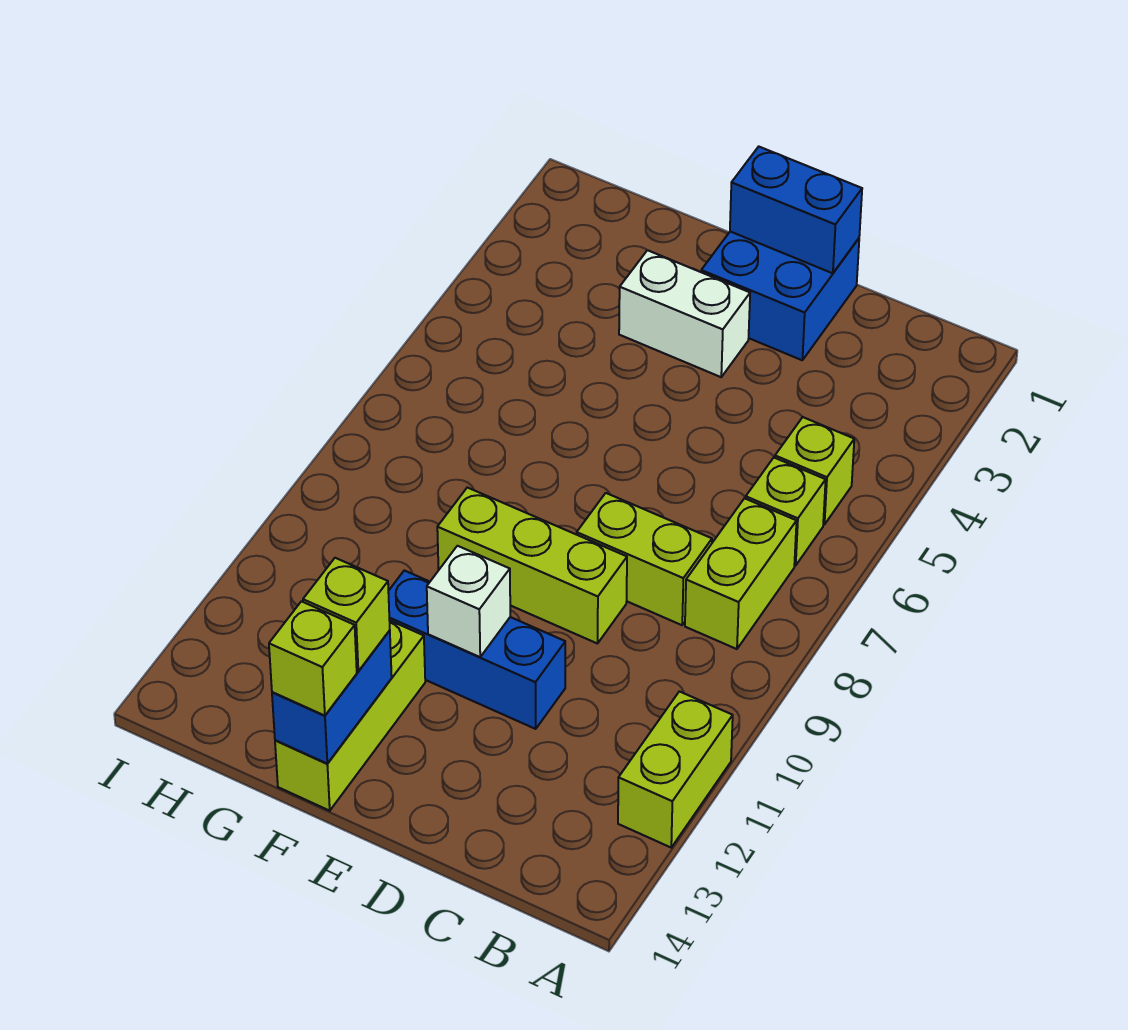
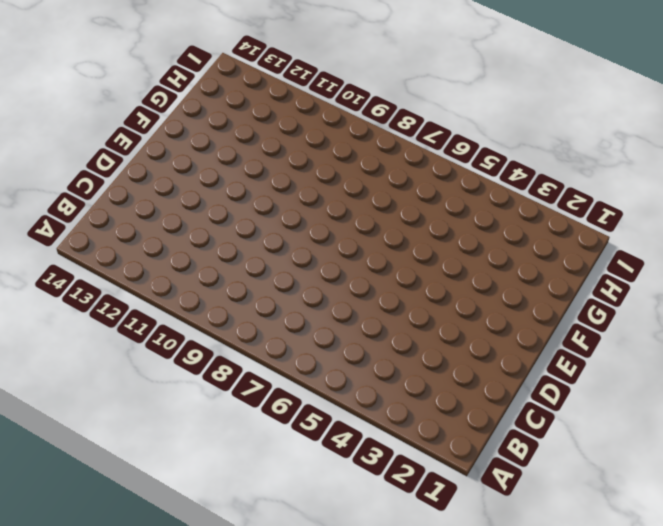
none -> lime brick A11:A12 level 1
none -> lime brick B5 level 1
none -> lime brick B6 level 1

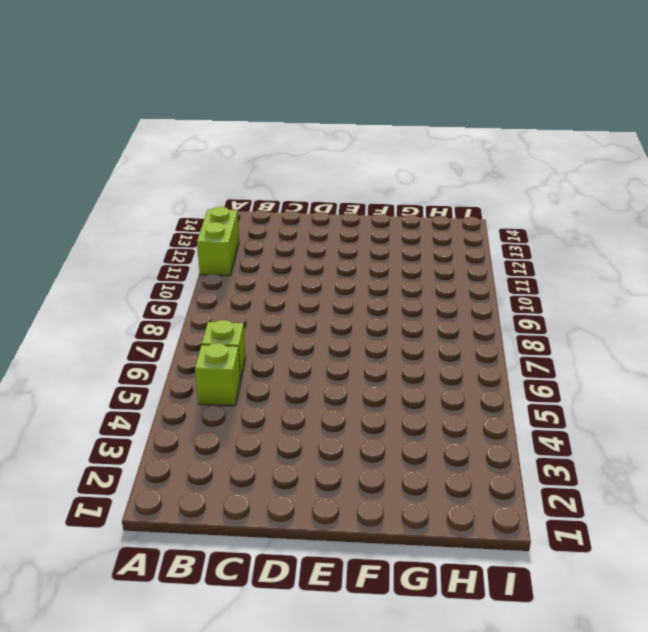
none -> lime brick B7:B8 level 1
none -> lime brick C8:D8 level 1
none -> blue brick D1:E2 level 1

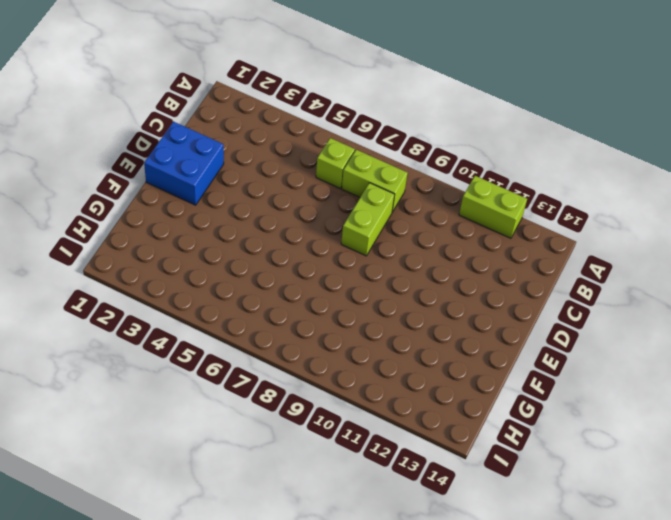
none -> lime brick B5 level 1
none -> lime brick D9:F9 level 1
none -> blue brick D11:F11 level 1

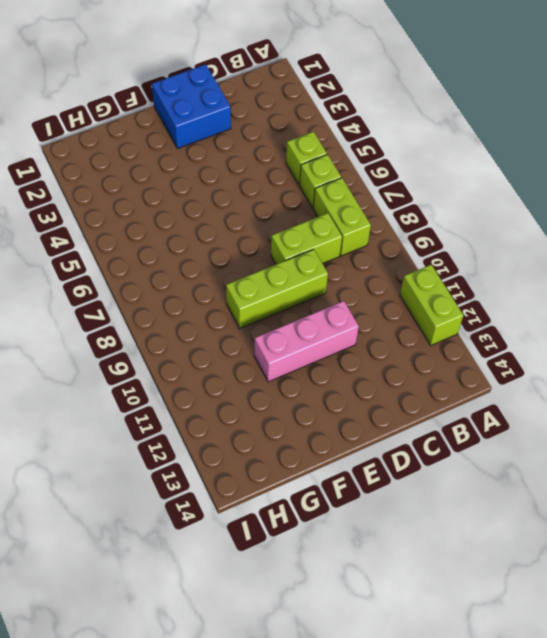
pink brick D11:F11 level 1 -> blue brick D11:F11 level 1
none -> white brick E3:F3 level 1
none -> lime brick F12:F14 level 1
none -> blue brick D1:E1 level 2

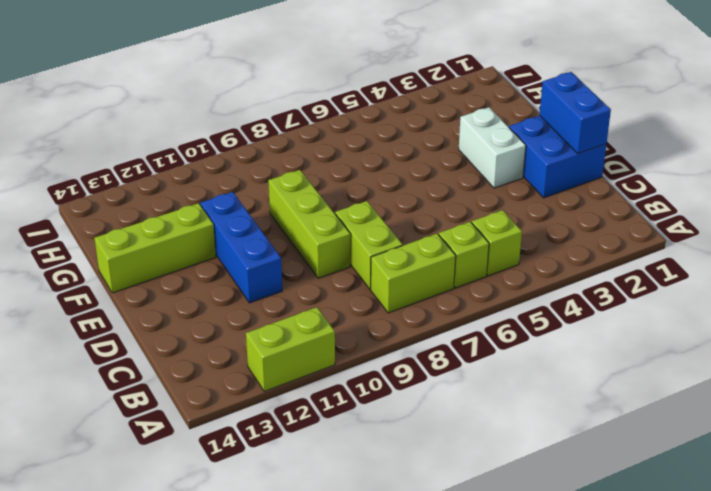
none -> white brick E11 level 2
none -> blue brick F13:F14 level 2
none -> lime brick F13 level 3

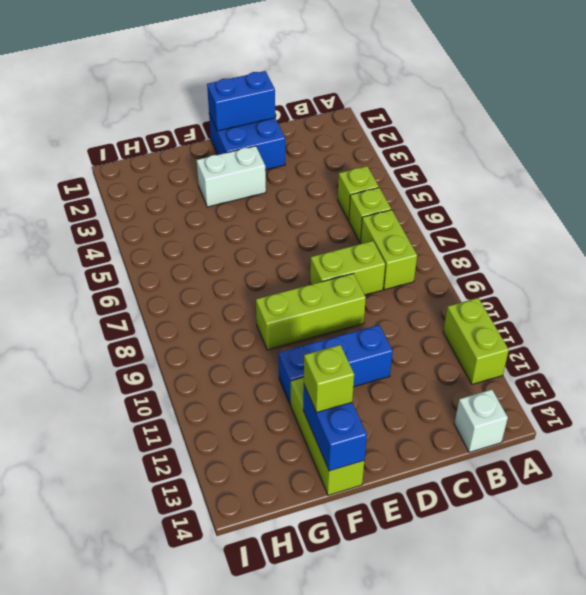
white brick B14 level 1 -> white brick E11 level 2
none -> lime brick F14 level 3

